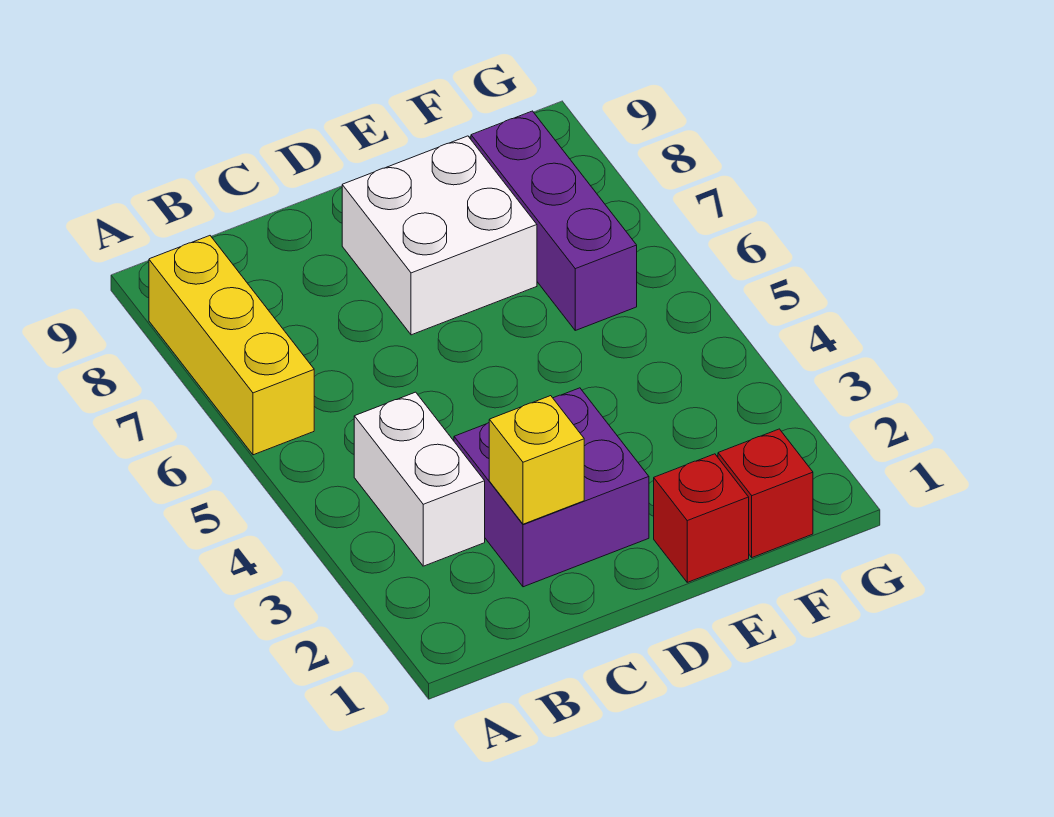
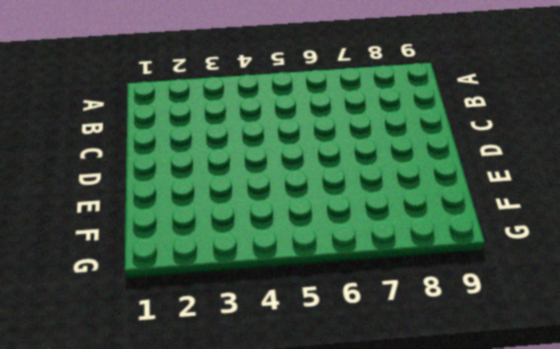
none -> yellow brick A6:A8 level 1
none -> white brick B3:B4 level 1

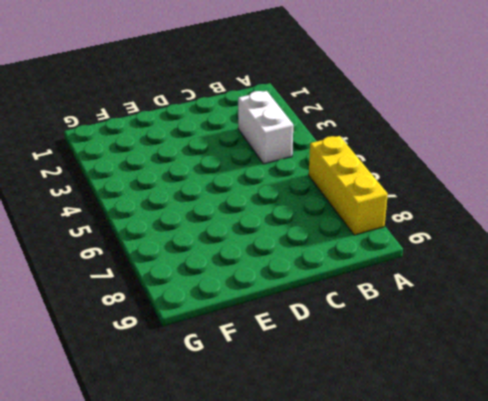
none -> purple brick C2:D3 level 1
none -> white brick D7:E8 level 1

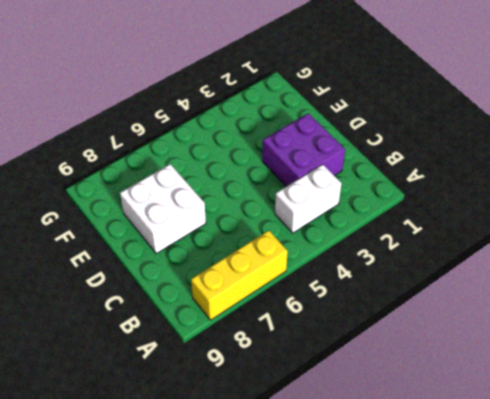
none -> red brick E1 level 1
none -> red brick F1 level 1

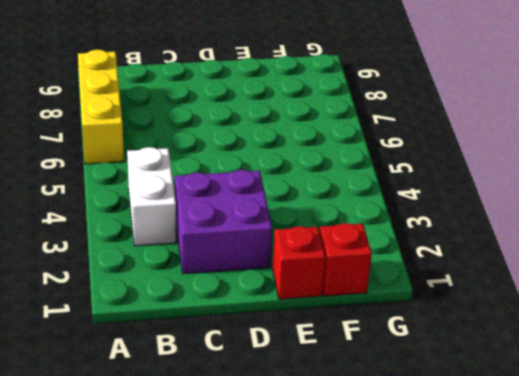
none -> white brick D7:E8 level 1
none -> purple brick F6:F8 level 1

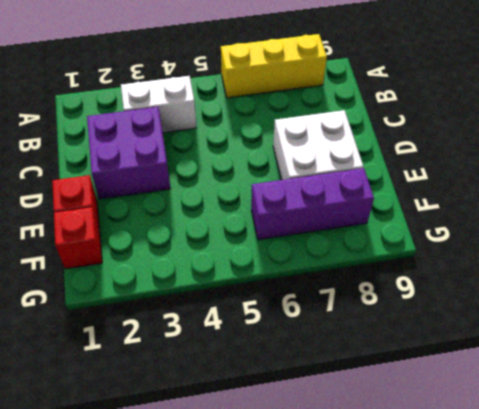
none -> yellow brick C2 level 2

